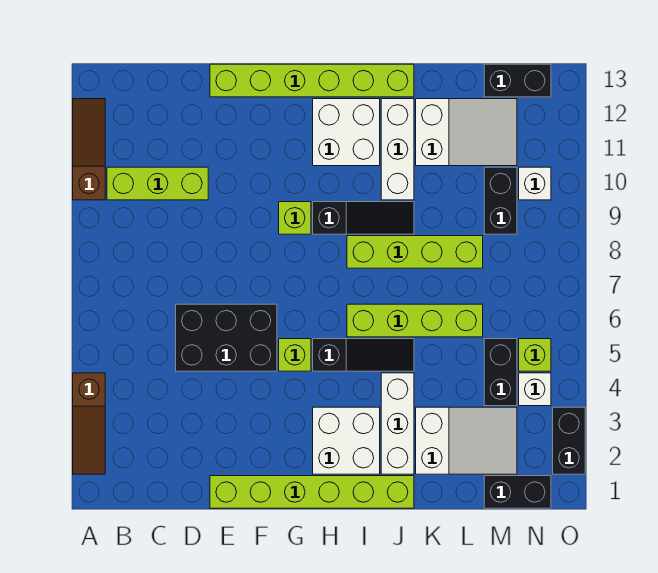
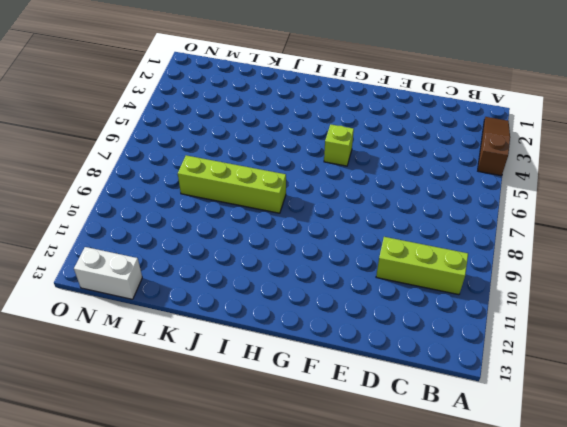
white brick M13:N13 level 1 -> black brick M13:N13 level 1
none -> brown slope A10:A12 level 1 top 10
none -> black brick D5:F6 level 1
none -> lime brick E1:J1 level 1

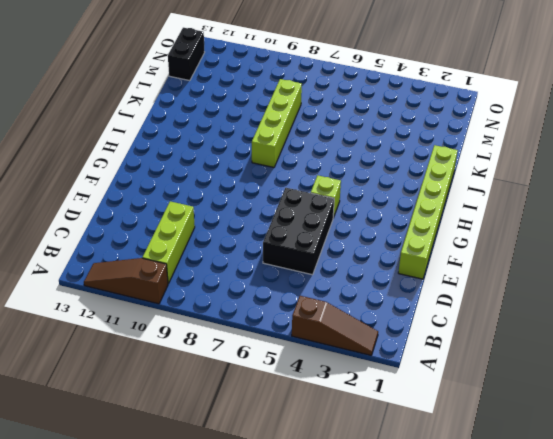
none -> lime brick E13:J13 level 1
none -> lime brick G9 level 1
none -> white brick H2:I3 level 1

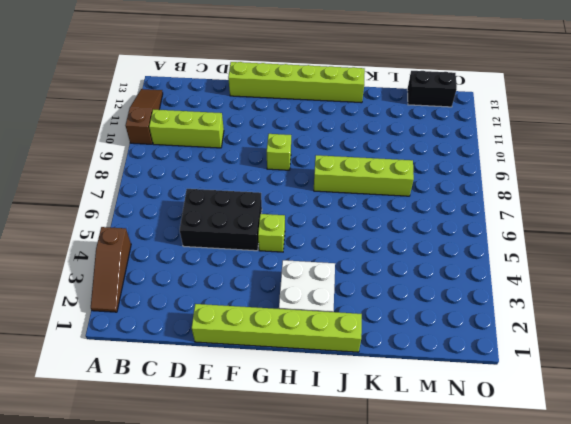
none -> black slope H5:J5 level 1 top H
none -> black slope H9:J9 level 1 top H
none -> white brick H11:I12 level 1

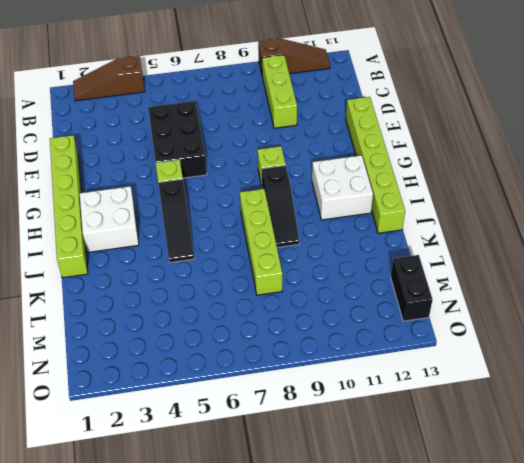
none -> lime brick I6:L6 level 1
none -> white brick J2:J4 level 1
none -> white brick J10:J12 level 1

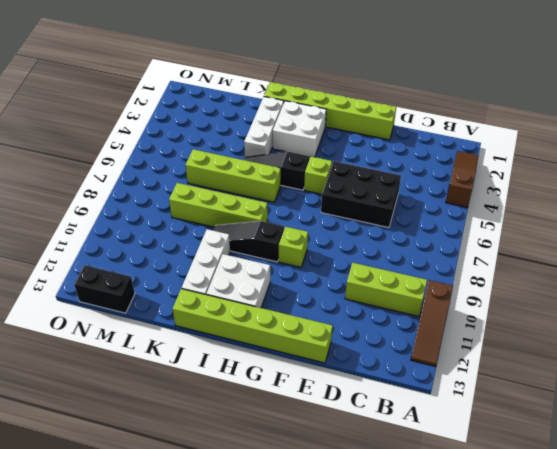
none -> white slope K2:M3 level 1 top K
none -> white slope K11:M12 level 1 top K
none -> black brick M1:N1 level 1

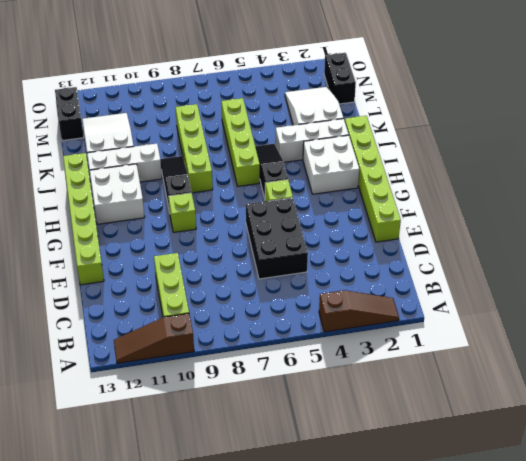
none -> black brick M4:M5 level 1
none -> black brick M9:M10 level 1
none -> white brick N4 level 1

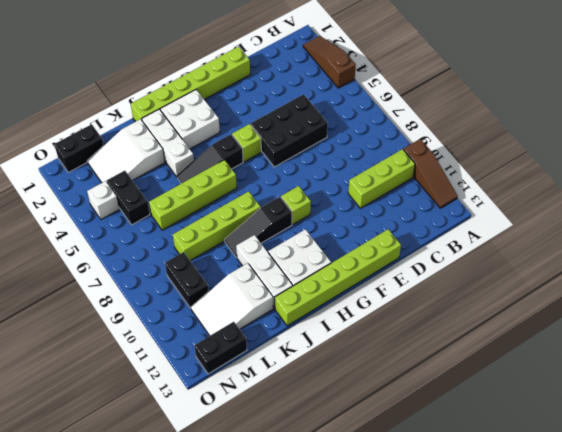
none -> lime brick N5 level 1
none -> white brick N10 level 1
none -> black brick O2:O3 level 1

